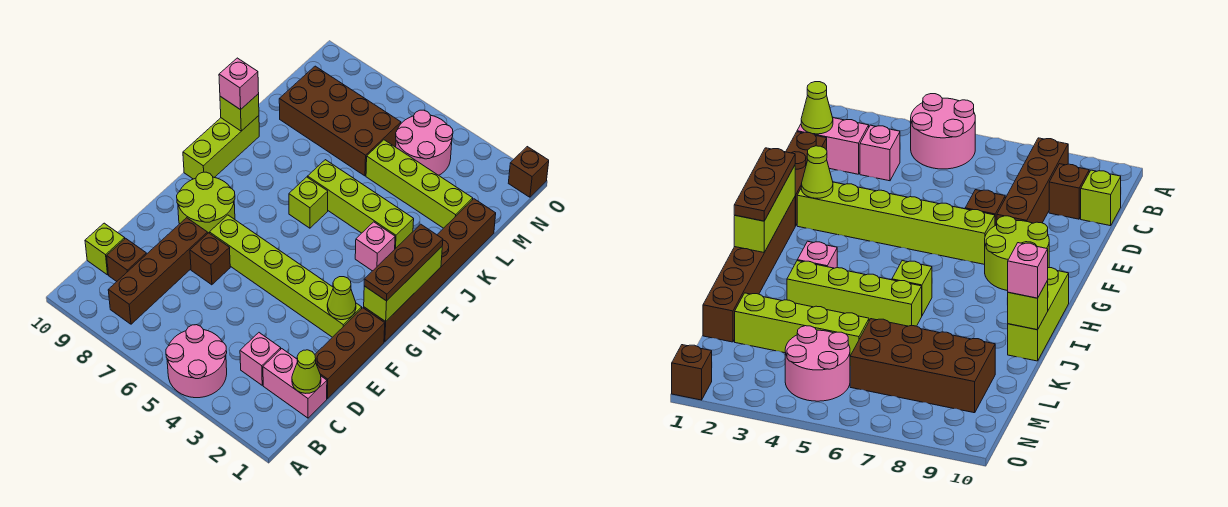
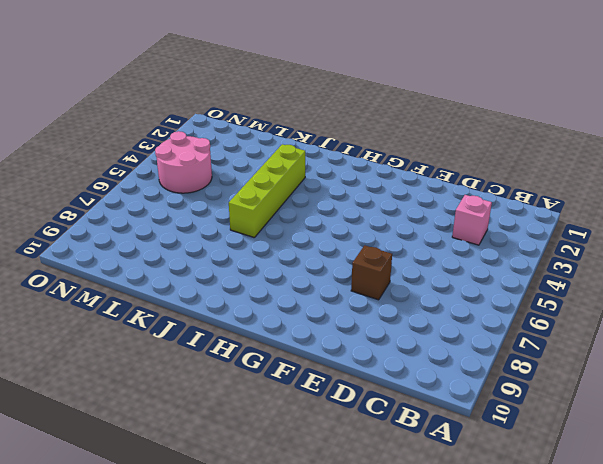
none -> pink round brick A4:B5 level 1
none -> brown brick B8:E8 level 1
none -> pink brick C1:C2 level 1

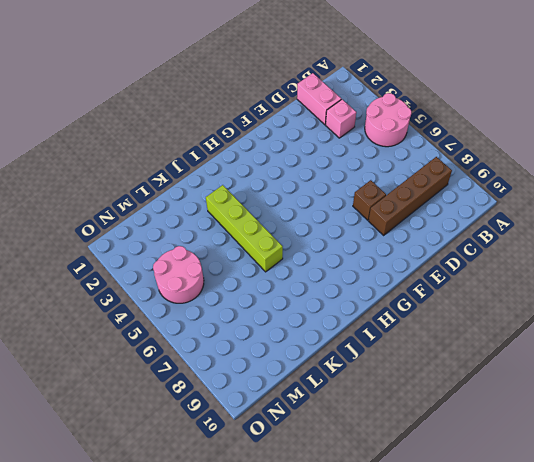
none -> brown brick C9 level 1
none -> lime brick C10 level 1
none -> brown brick D1:F1 level 1

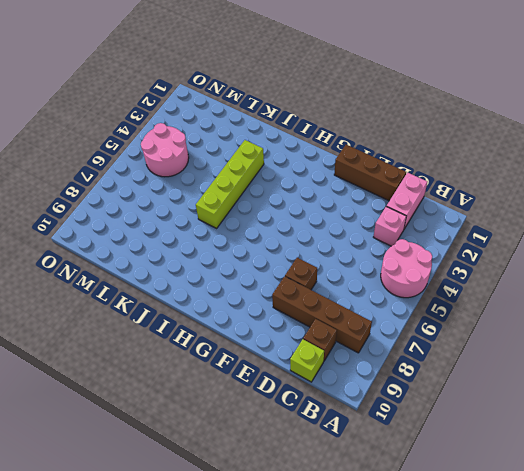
none -> lime brick F2:F7 level 1
none -> lime round brick F8:G9 level 1
none -> brown brick G1:L1 level 1

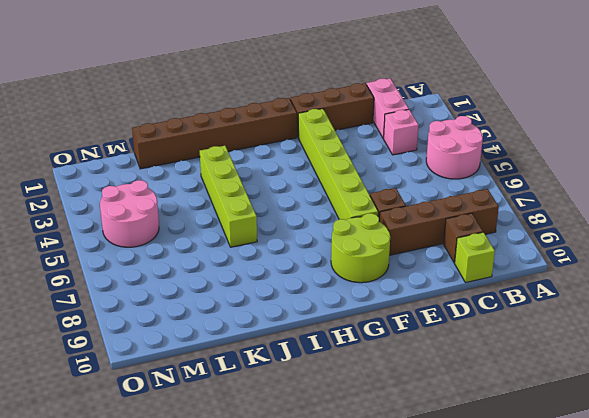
none -> lime brick H10:J10 level 1
none -> pink brick I3 level 1
none -> lime brick I6 level 1

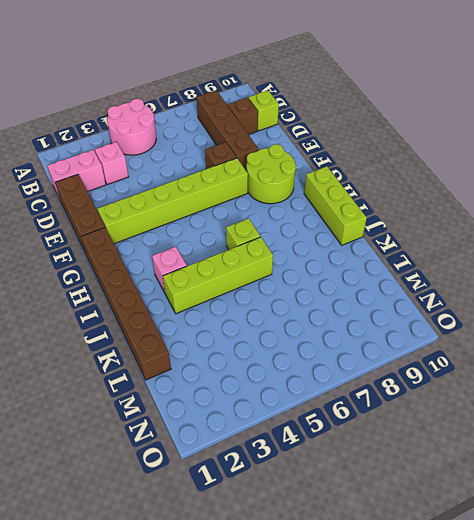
none -> lime brick L2:L5 level 1
none -> brown brick L6:M9 level 1
none -> pink round brick M4:N5 level 1

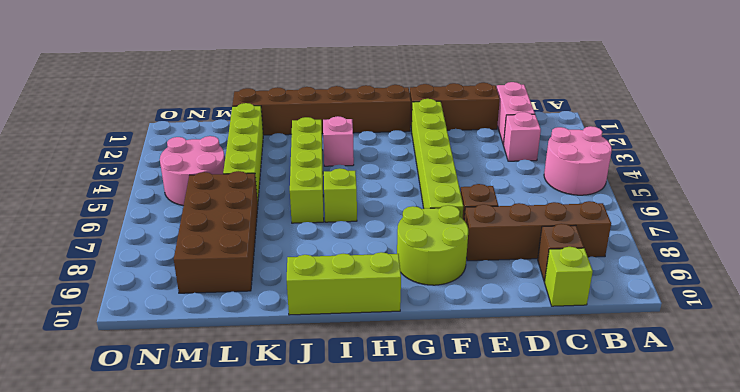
none -> brown brick O1 level 1
none -> lime cone C1 level 2
none -> lime cone F2 level 2

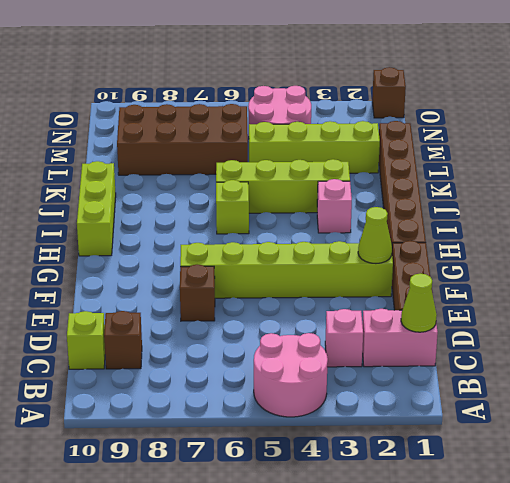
none -> brown brick B8:E8 level 1
none -> lime round brick F8:G9 level 1
none -> lime brick G1:I1 level 2

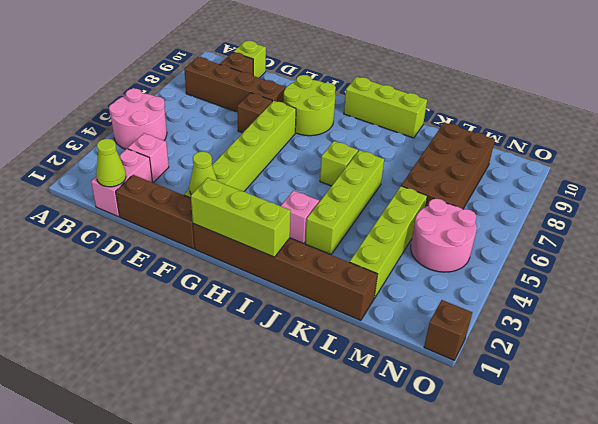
none -> lime brick J10 level 2
none -> brown plate G1:I1 level 3
none -> pink brick J10 level 3

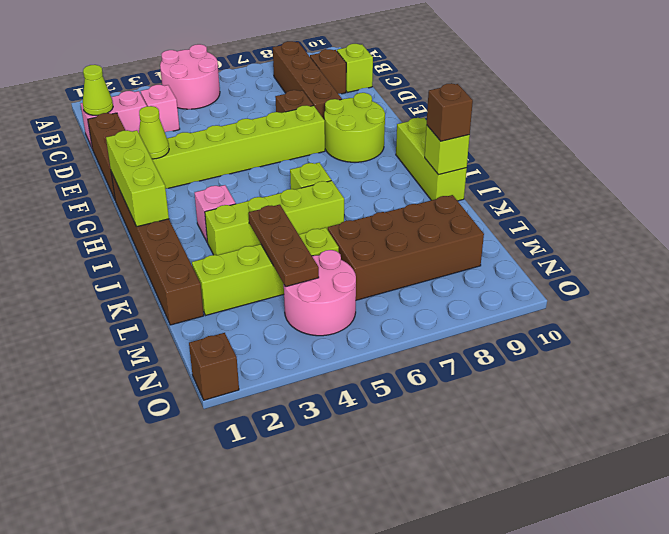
brown brick J10 level 3 -> pink brick J10 level 3
brown plate K4:M4 level 2 -> brown plate G1:I1 level 3

